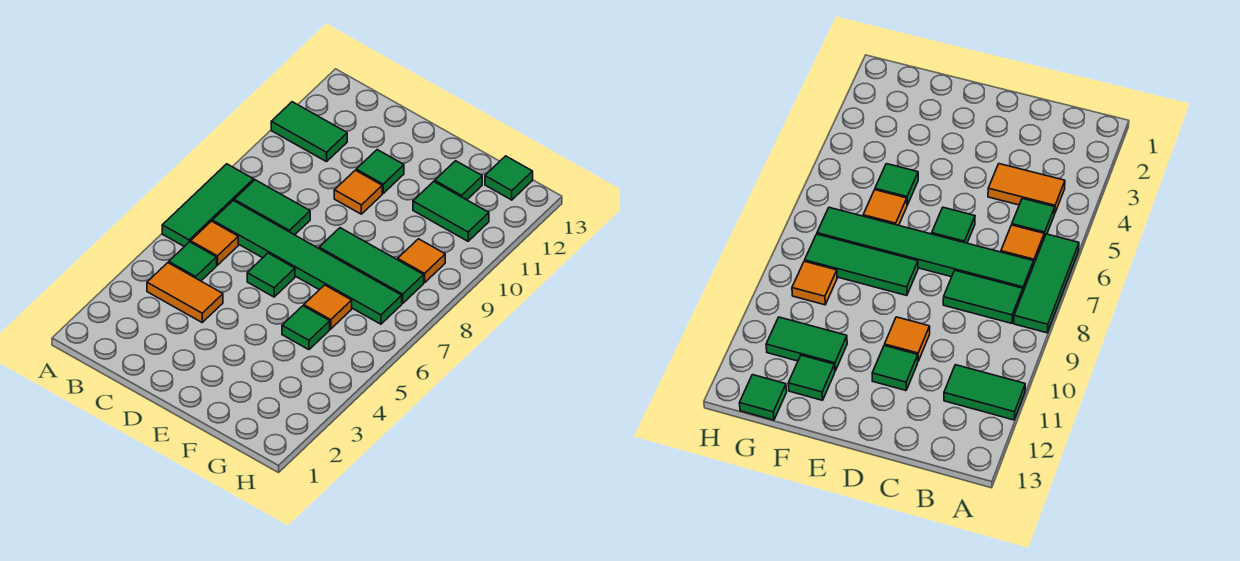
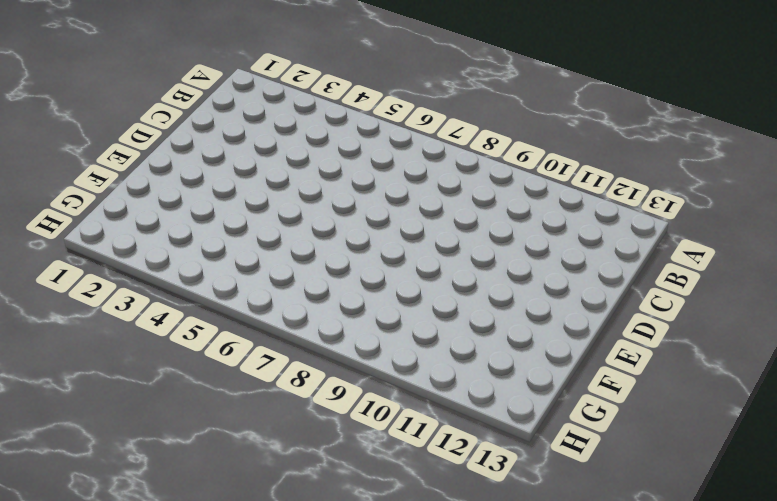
none -> green tile A6:A8 level 1
none -> green tile A11:B11 level 1
none -> orange tile B4:C4 level 1

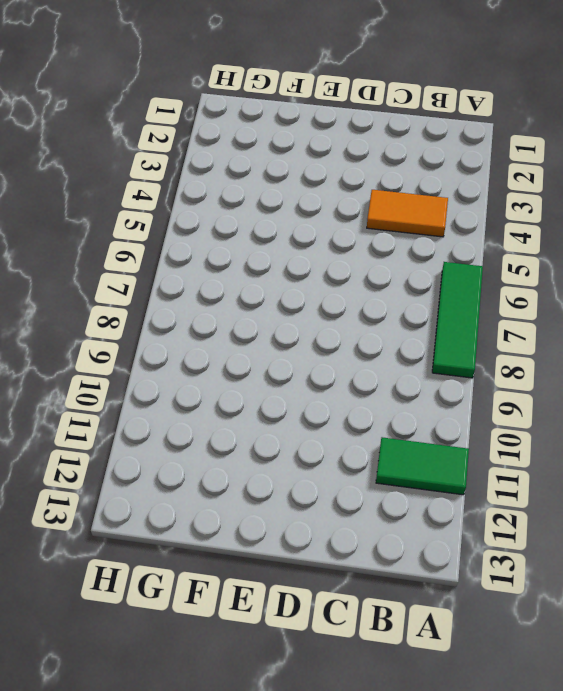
none -> green tile B5 level 1
none -> orange tile B6 level 1
none -> green tile B7:G7 level 1

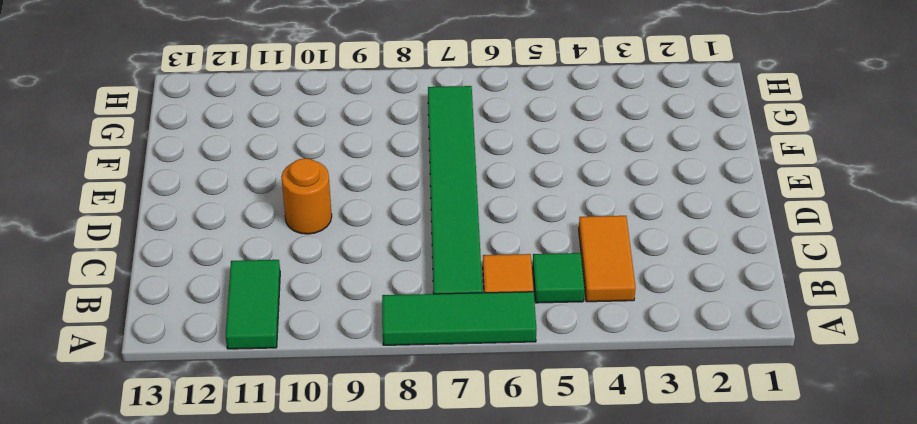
orange round brick D10 level 1 -> orange tile D10 level 1
none -> green tile B8:C8 level 1
none -> green tile D6 level 1
none -> green tile D11 level 1

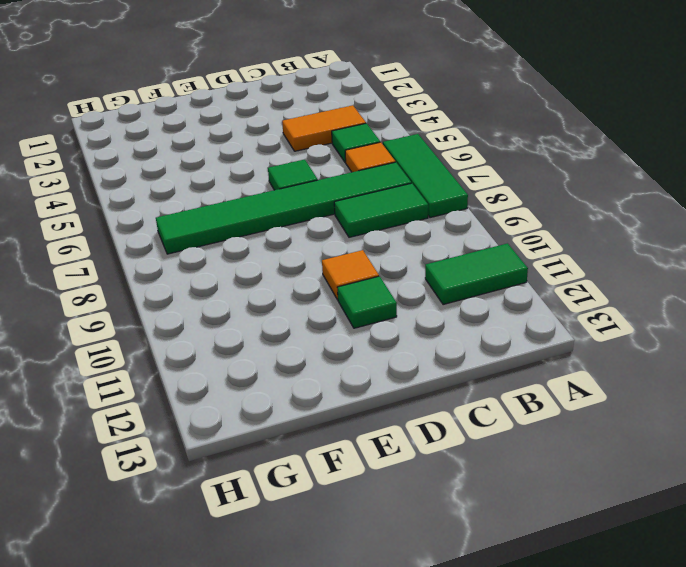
none -> green tile E8:G8 level 1
none -> green tile F5 level 1
none -> orange tile F6 level 1

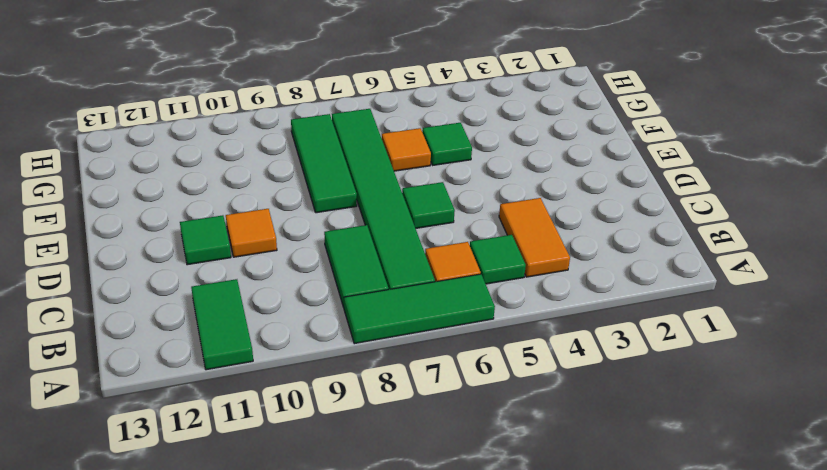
none -> green tile F11:G11 level 1
none -> green tile F12 level 1
none -> orange tile G9 level 1

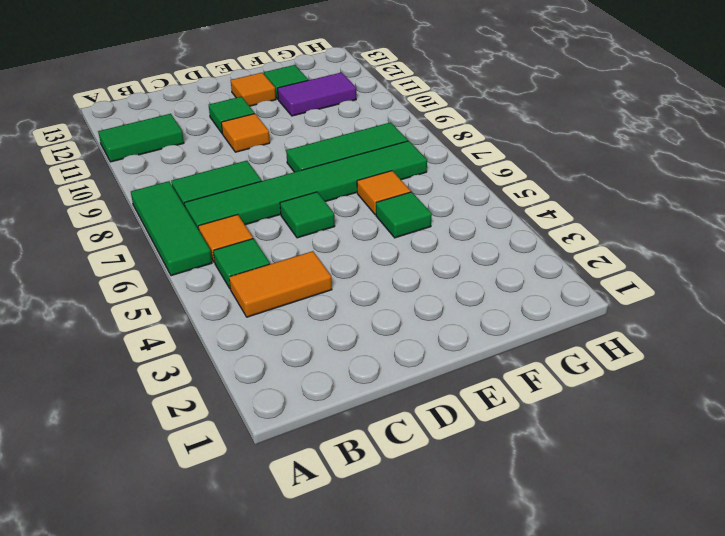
orange tile E12 level 1 -> orange tile G9 level 1
purple tile F11:G11 level 1 -> green tile F11:G11 level 1
none -> green tile G13 level 1

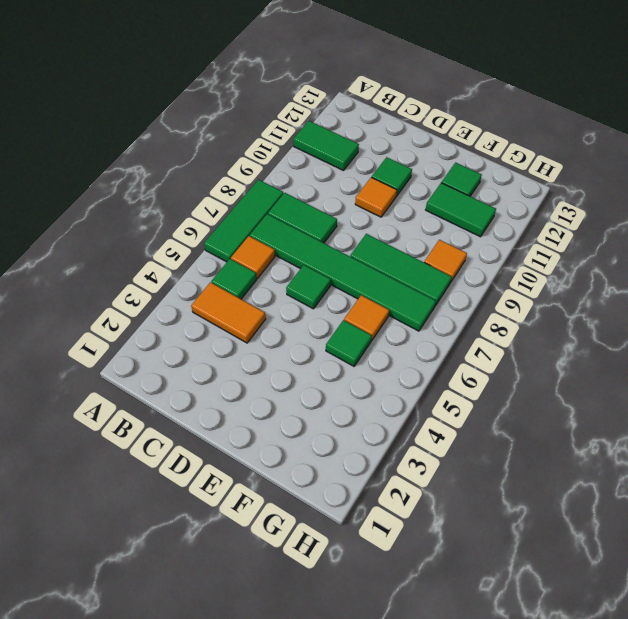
none -> green tile G13 level 1

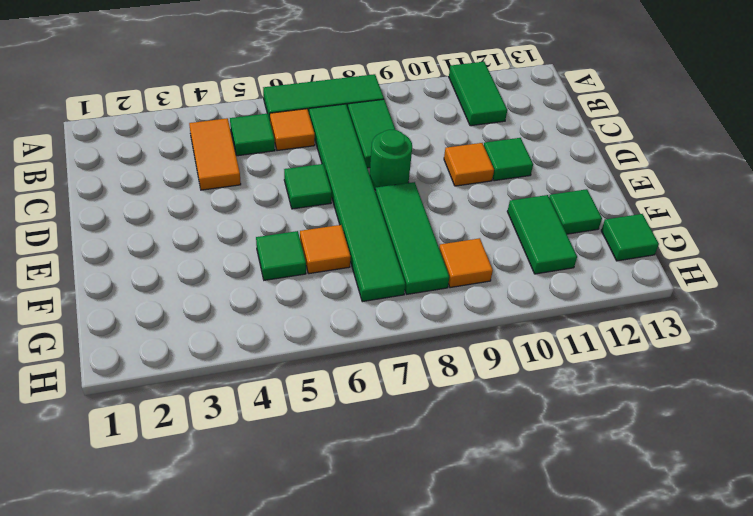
green round brick D8 level 1 -> none

